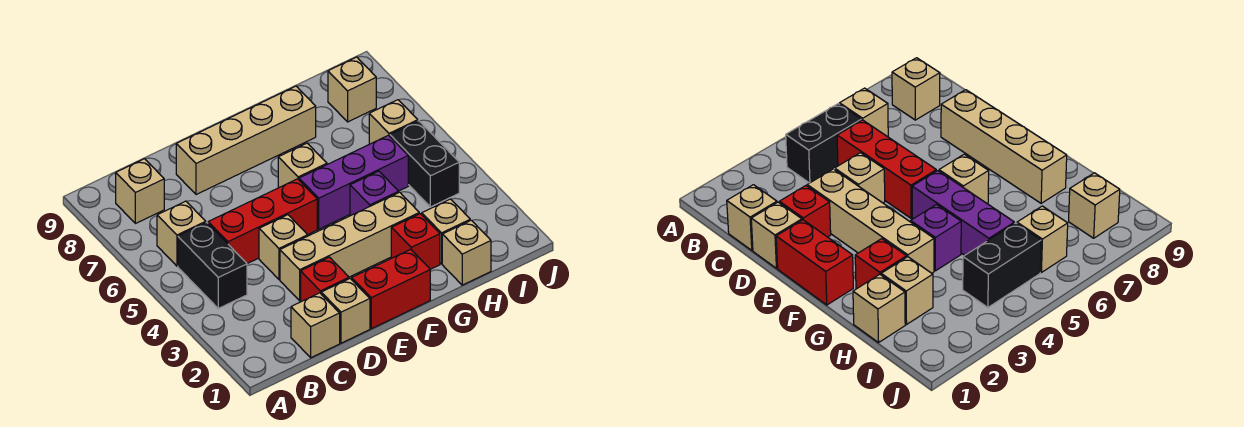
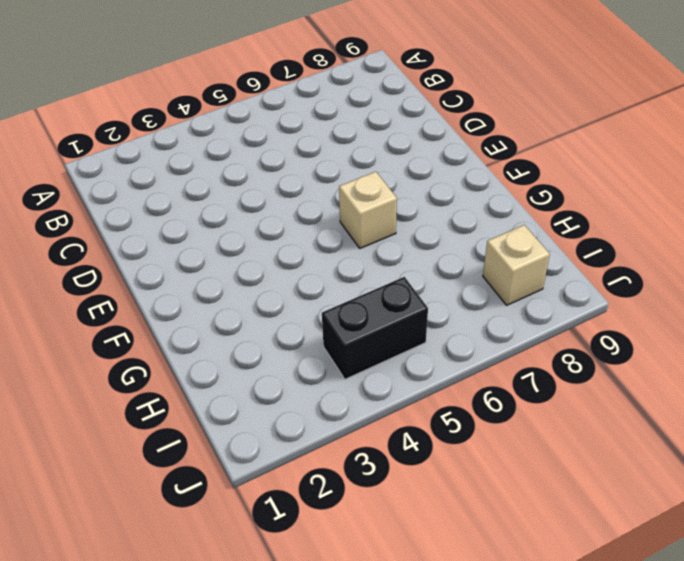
none -> black brick B4:B5 level 1
none -> tan brick B6 level 1
none -> tan brick B8 level 1

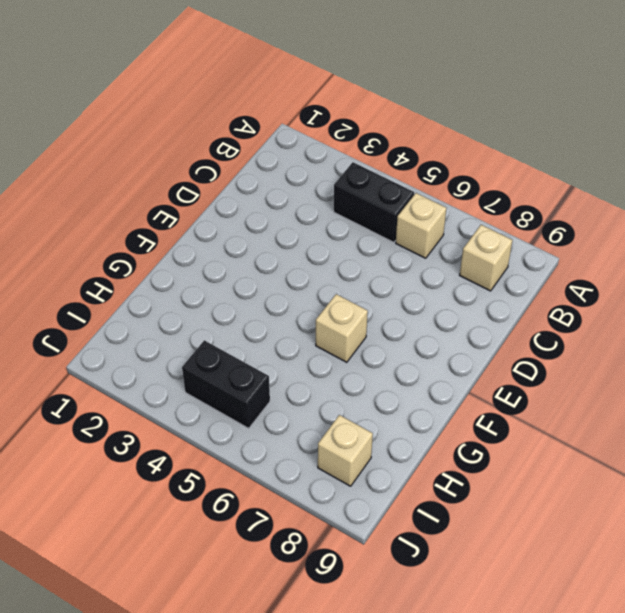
none -> tan brick C1 level 1
none -> red brick C5:E5 level 1
none -> tan brick D1 level 1

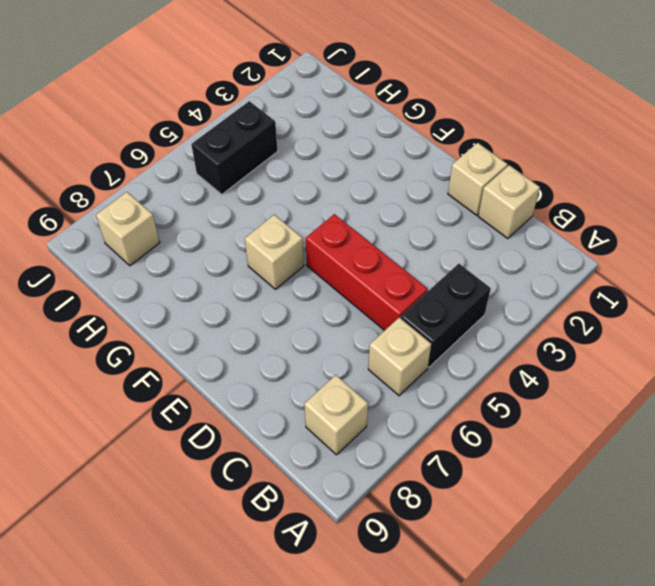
none -> red brick D2 level 1
none -> tan brick D3:G3 level 1
none -> tan brick D4 level 1

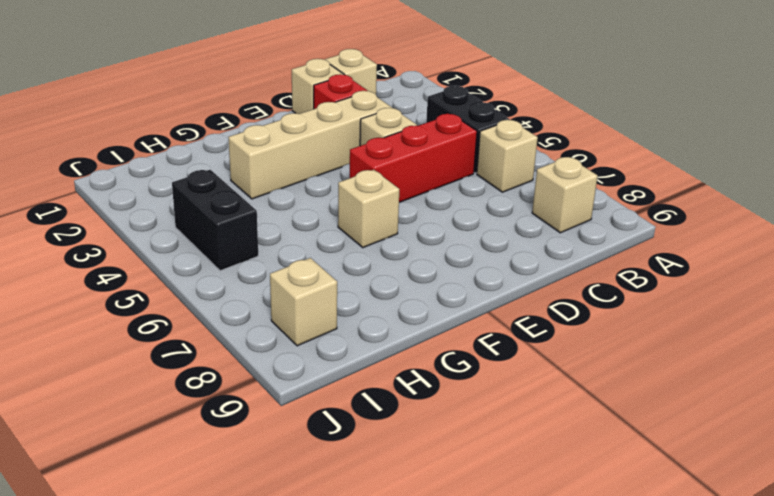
none -> tan brick D8:G8 level 1
none -> red brick E1:F1 level 1
none -> purple brick F5:H5 level 1

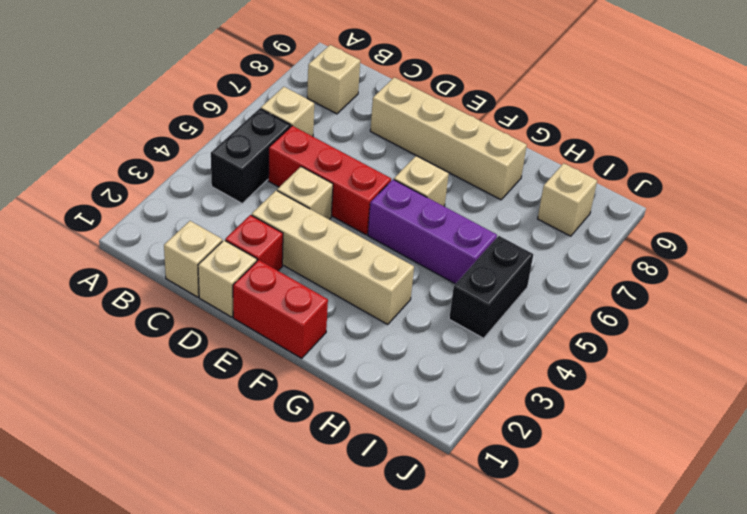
none -> red brick G2 level 1
none -> purple brick G4 level 1
none -> tan brick H1 level 1

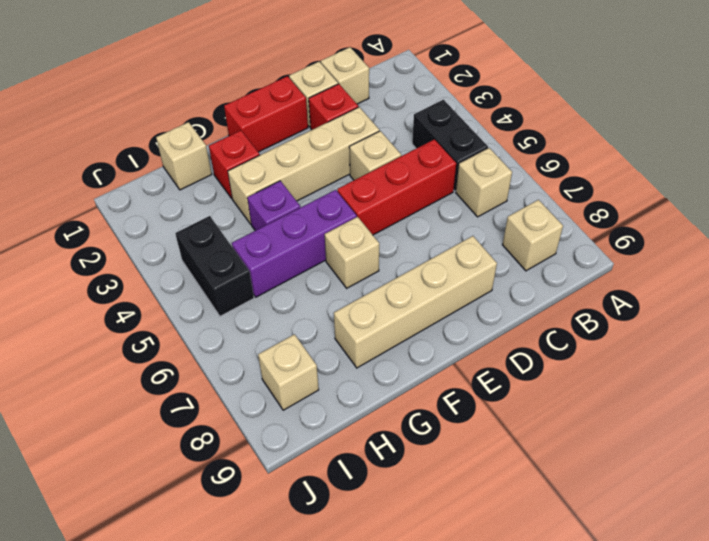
none -> tan brick H2 level 1
none -> tan brick I6 level 1

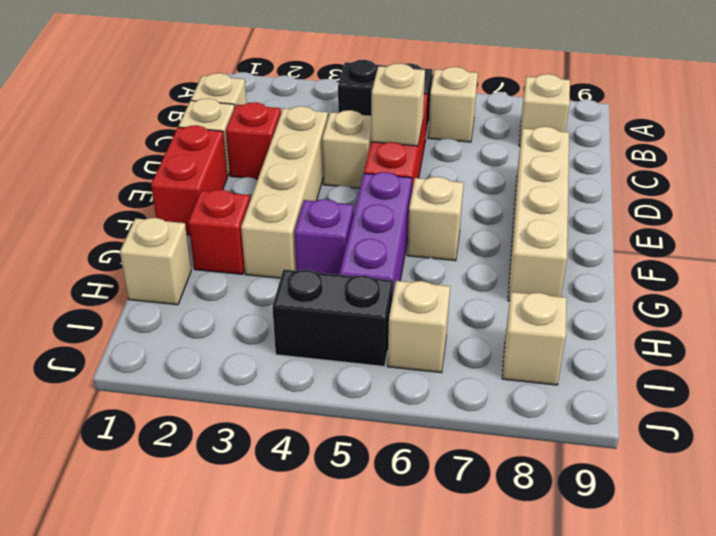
tan brick D5 level 2 -> tan brick H2 level 1

